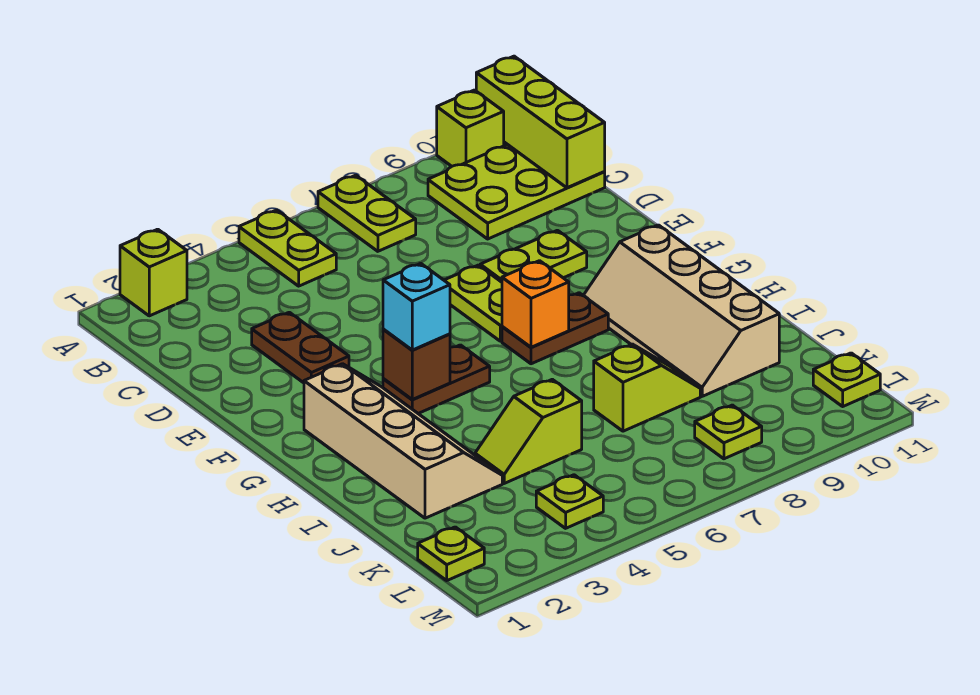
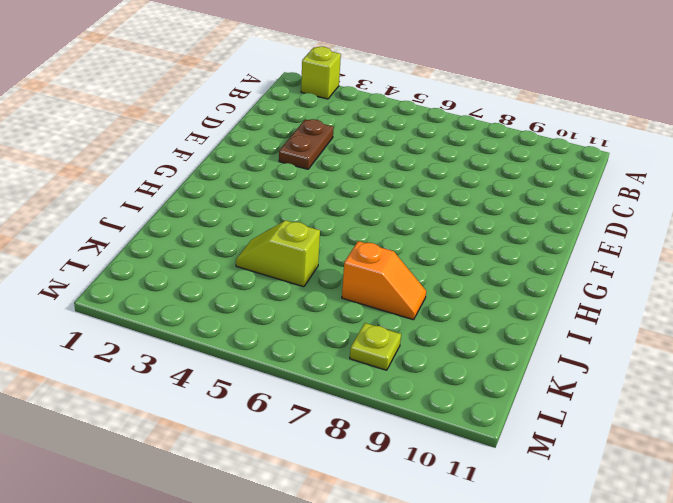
orange slope J7:J8 level 1 top 7 -> lime slope J7:J8 level 1 top 7
none -> lime plate A5:B5 level 1
none -> lime plate A7:B7 level 1
none -> lime brick A10 level 1

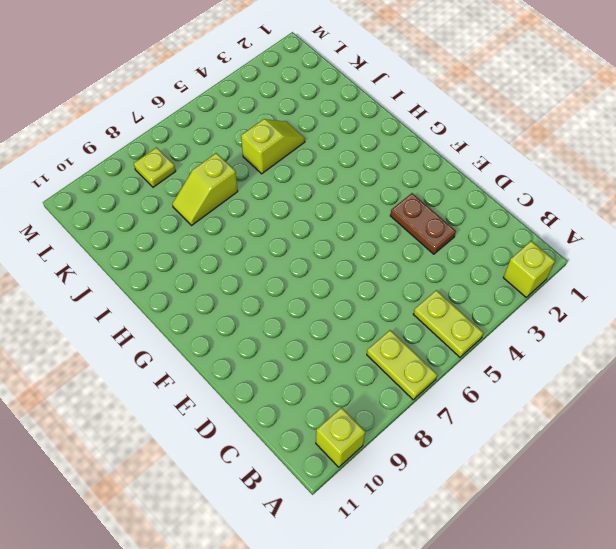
none -> lime plate B9:C11 level 1
none -> lime plate E7:F7 level 1
none -> lime plate E8:E9 level 1

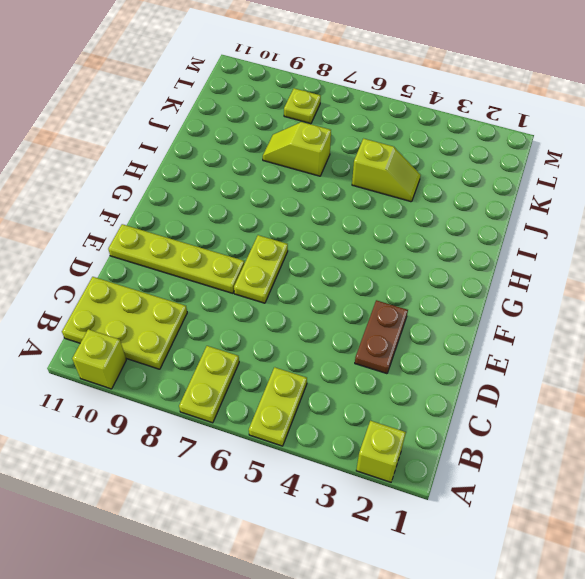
lime plate E8:E11 level 1 -> lime plate E8:E9 level 1
none -> tan slope G2:J3 level 1 top 2
none -> brown plate G4:G5 level 1
none -> brown plate G7:G8 level 1

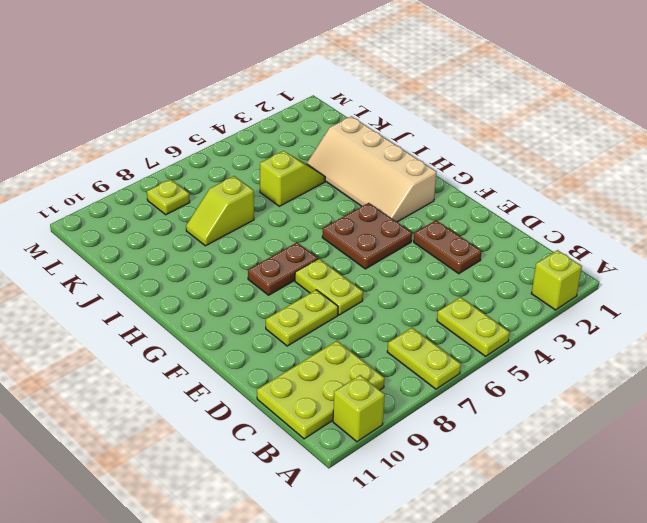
brown plate F4:G5 level 1 -> brown plate G4:G5 level 1
none -> tan slope G9:J10 level 1 top 10
none -> lime plate L1 level 1
none -> lime plate L4 level 1

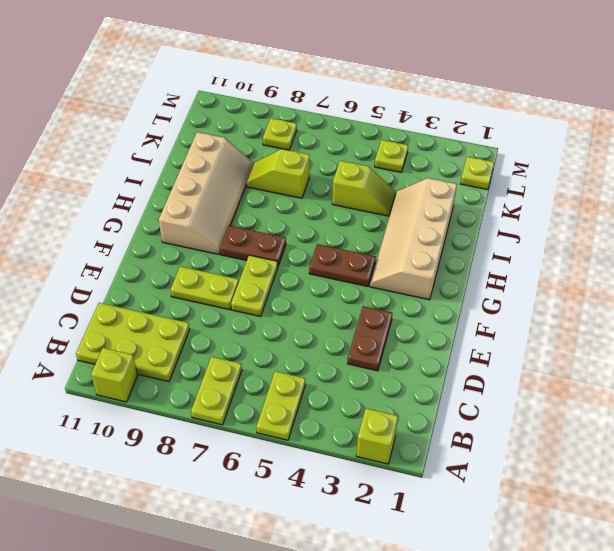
none -> lime plate L11 level 1
none -> lime brick A11:C11 level 2
none -> brown brick G4 level 2

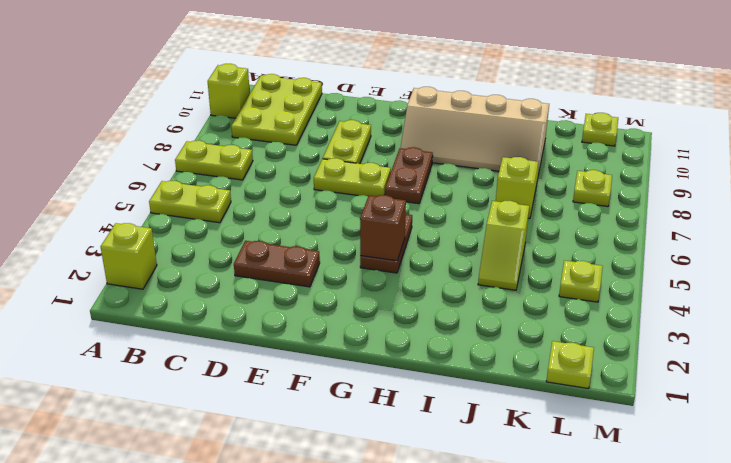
none -> tan slope G2:J3 level 1 top 2
none -> lime brick A11:C11 level 2
none -> orange brick G7 level 2

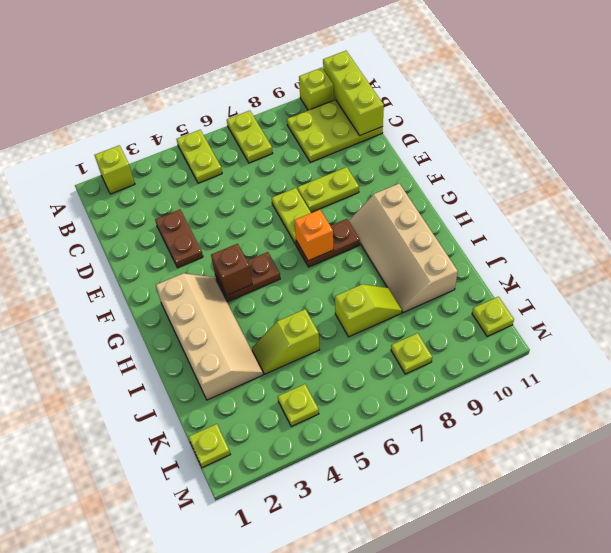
none -> cyan brick G4 level 3

